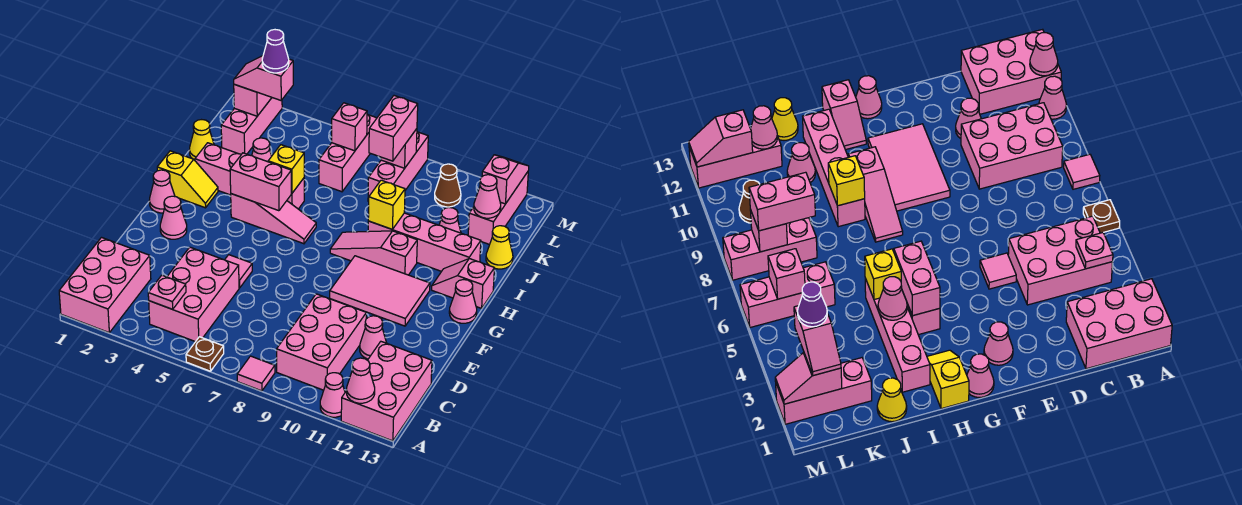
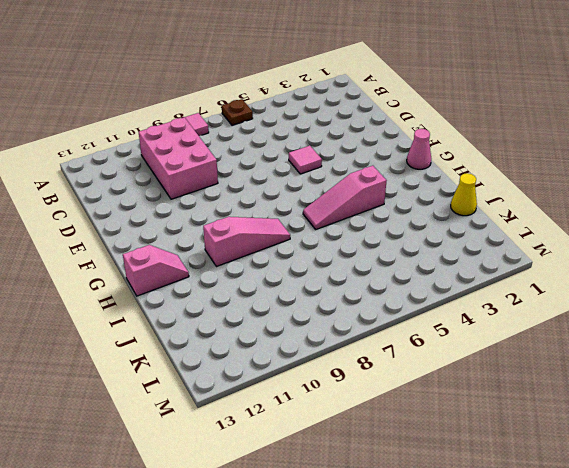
none -> pink brick A1:C2 level 1
none -> pink cone A11 level 1
none -> pink brick A12:C13 level 1
none -> pink brick B4:D5 level 1

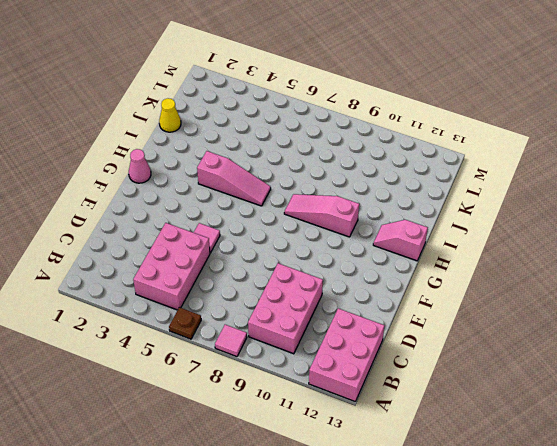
none -> pink brick A1:C2 level 1
none -> pink cone A11 level 1
none -> pink cone D11 level 1
none -> pink cone F2 level 1

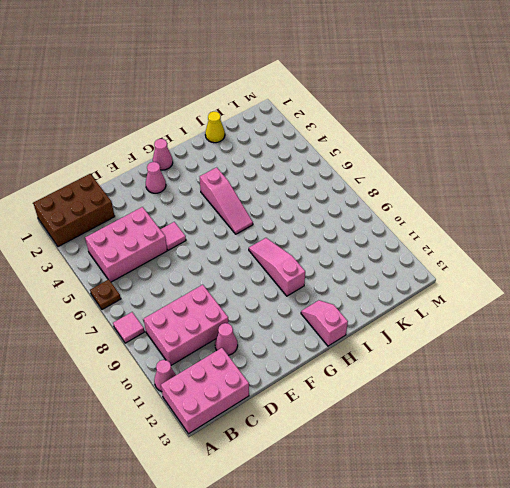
brown brick A1:C2 level 1 -> pink brick A1:C2 level 1
none -> pink tile F9:G11 level 1
none -> pink cone G13 level 1
none -> yellow slope H1:H2 level 1 top 1
none -> pink brick I2:I5 level 1

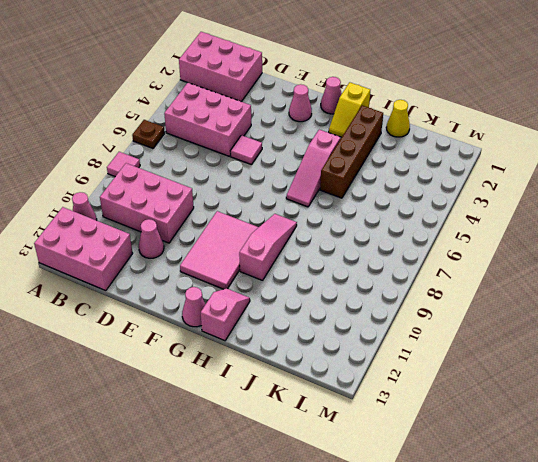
brown brick I2:I5 level 1 -> pink brick I2:I5 level 1
none -> pink brick I9:I12 level 1
none -> pink cone J11 level 1
none -> yellow cone J13 level 1
none -> pink brick K2:M2 level 1

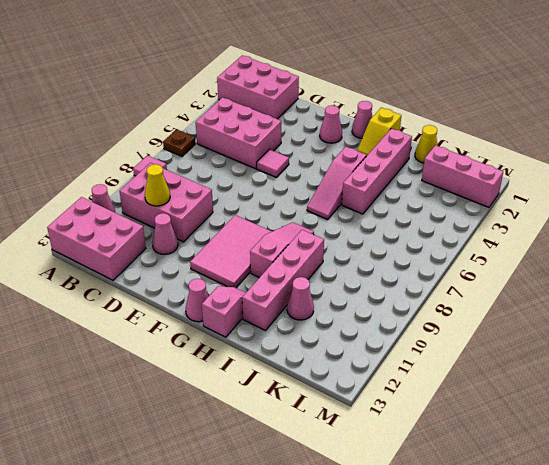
yellow cone C10 level 2 -> yellow cone J13 level 1
none -> pink brick K6:M6 level 1
none -> pink brick K8:M8 level 1
none -> pink brick K12:M12 level 1
none -> brown cone L10 level 1

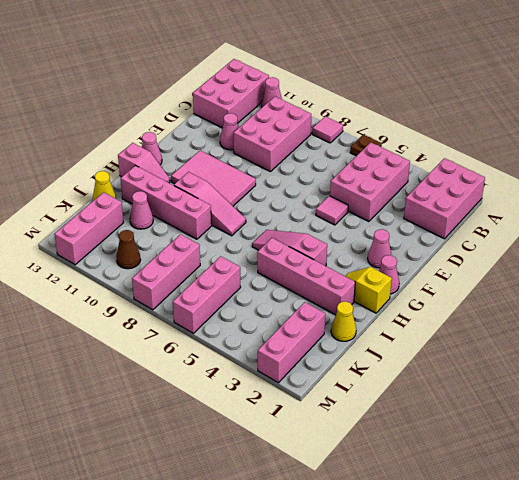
none -> pink cone A12 level 2
none -> pink plate B4 level 2
none -> pink brick H4:H5 level 2
none -> pink cone I4 level 2

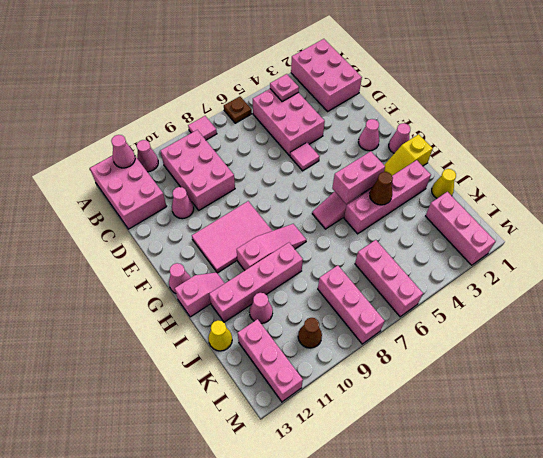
brown cone I4 level 2 -> pink cone I4 level 2
none -> yellow brick I5 level 2
none -> yellow brick I9 level 2
none -> pink cone K12 level 2
none -> pink slope L2:M2 level 2 top L

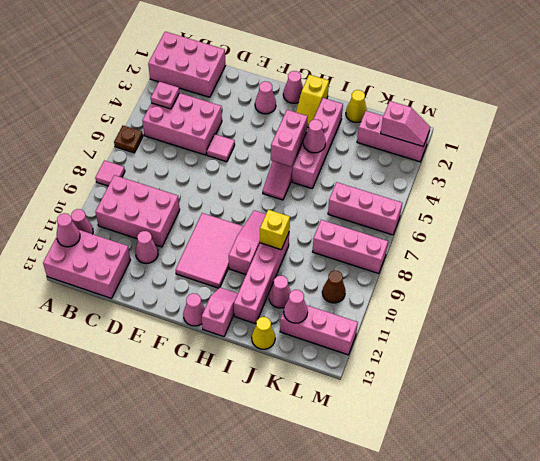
none -> yellow brick I5 level 2
none -> pink brick L6 level 2
none -> pink brick L8 level 2
none -> pink slope L12:M12 level 2 top L

